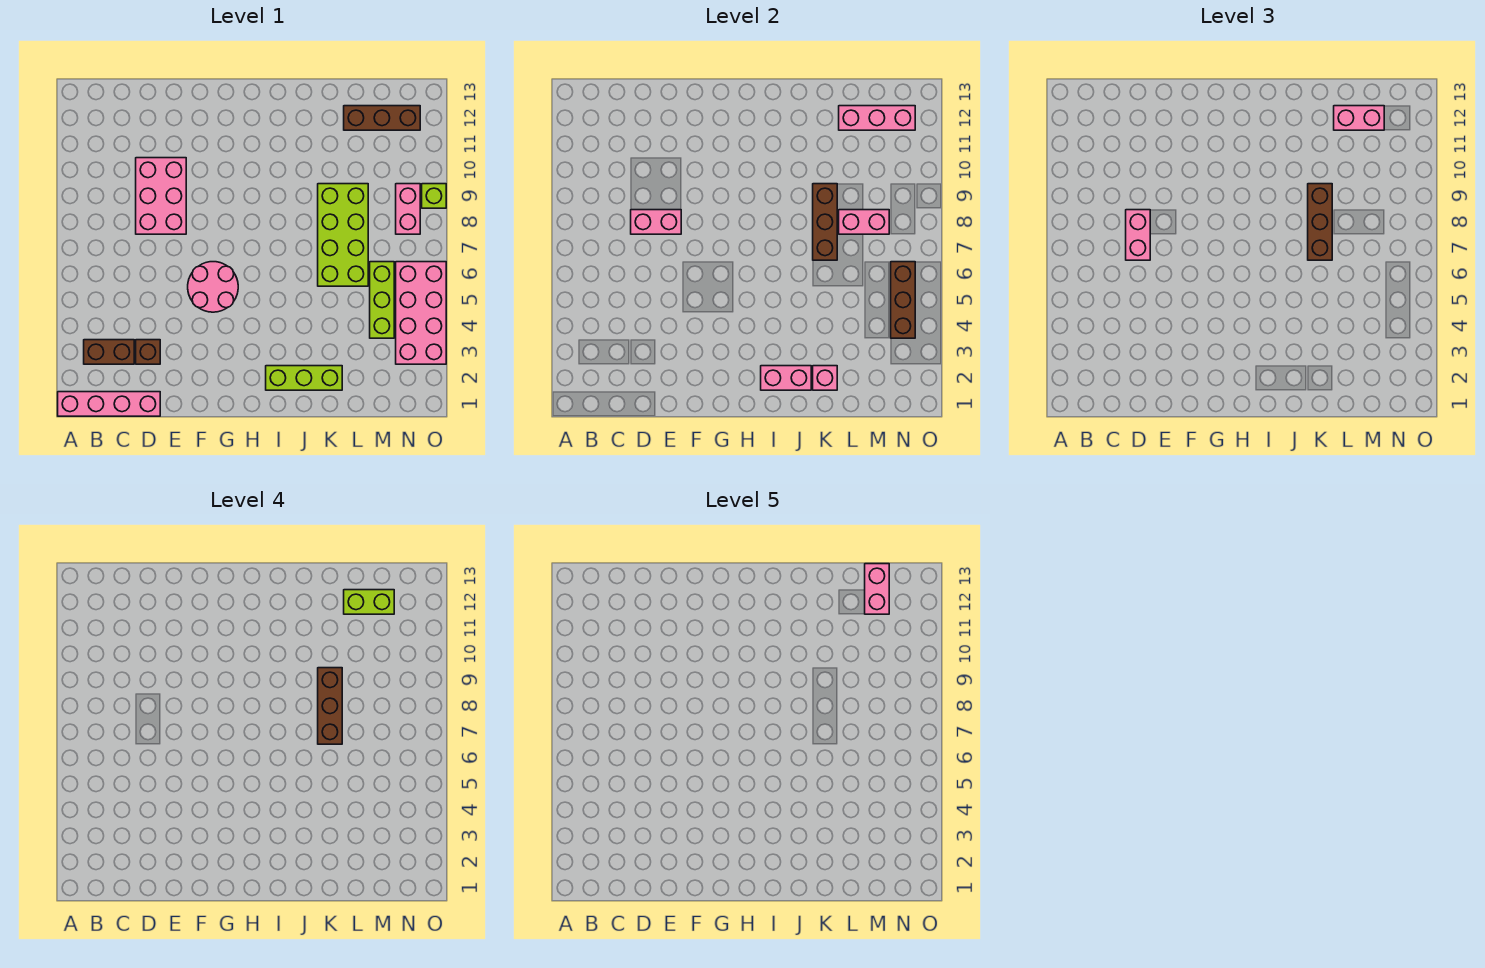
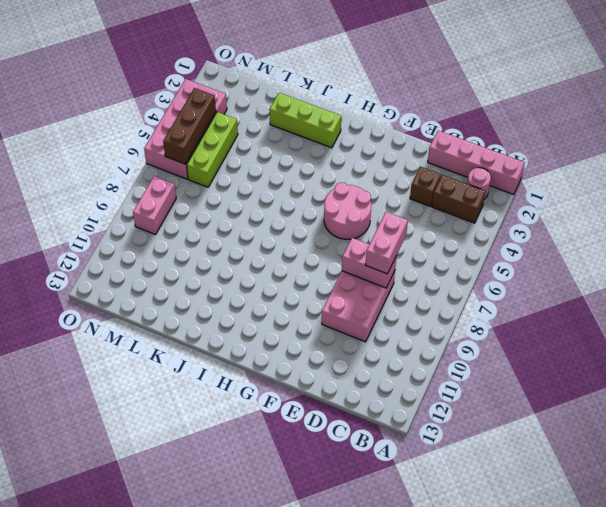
pink round brick B2 level 1 -> none
none -> lime brick K6:L9 level 1
none -> brown brick L12:N12 level 1
none -> lime brick O9 level 1

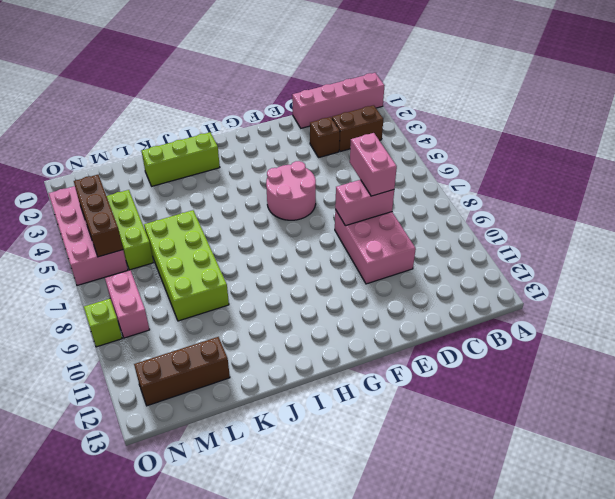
none -> pink brick I2:J2 level 2
none -> pink brick K2 level 2
none -> brown brick K7:K9 level 2

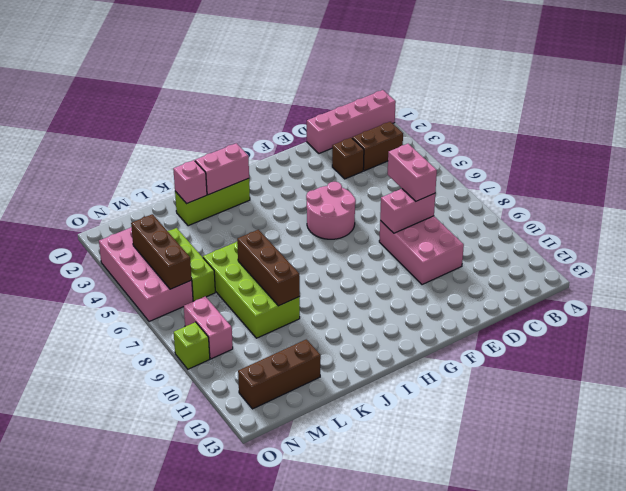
none -> pink brick L8:M8 level 2
none -> pink brick L12:N12 level 2
none -> brown brick K7:K9 level 3

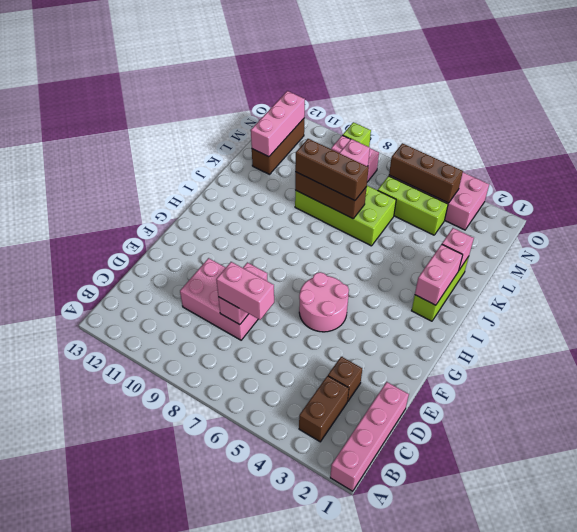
none -> pink brick L12:M12 level 3
none -> brown brick K7:K9 level 4
none -> lime brick L12:M12 level 4

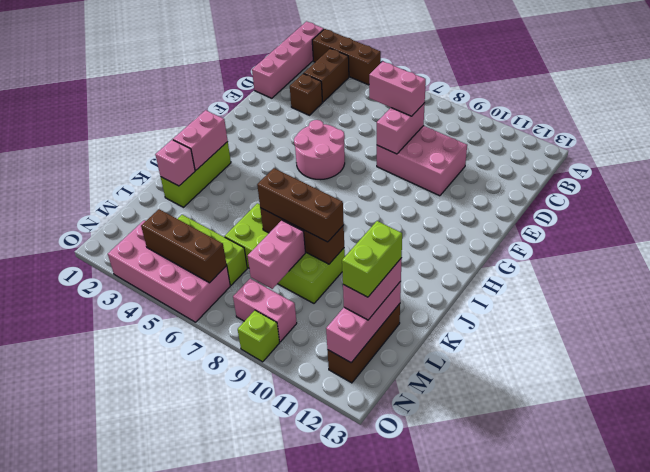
brown brick A2:A4 level 1 -> brown brick K7:K9 level 4
none -> pink brick M12:M13 level 5

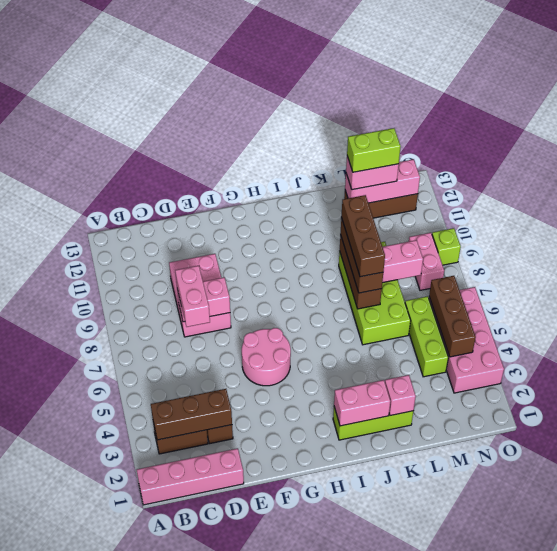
brown brick B3:D3 level 2 -> none
none -> pink brick M12:M13 level 5

